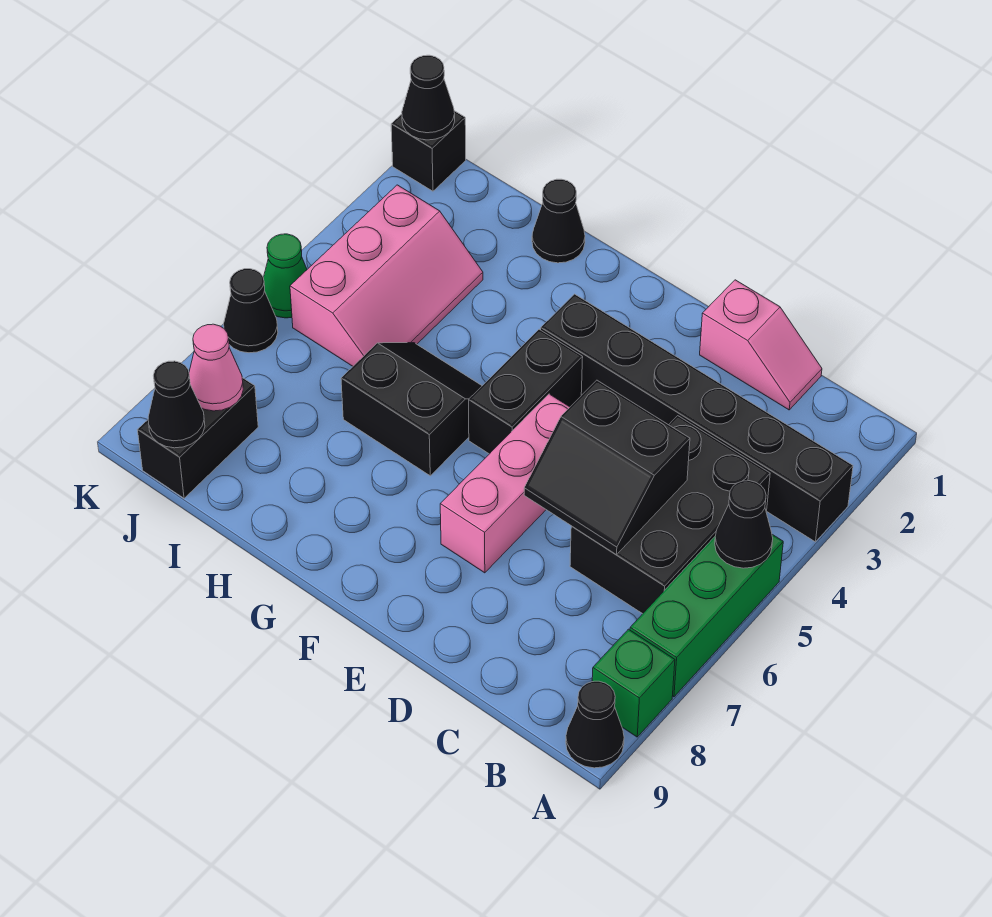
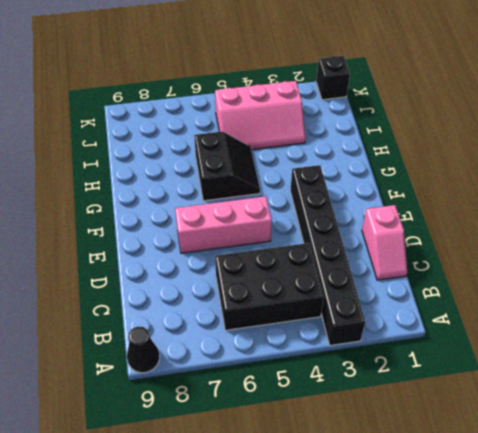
none -> green brick A5:A7 level 1
none -> green brick A8 level 1
none -> black brick F4:F5 level 1

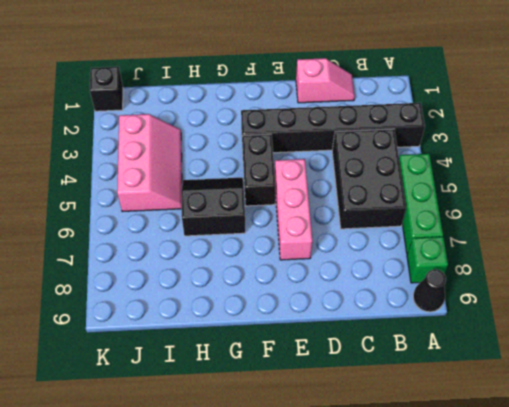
none -> black cone H1 level 1
none -> black brick J8:J9 level 1
none -> green cone K5 level 1

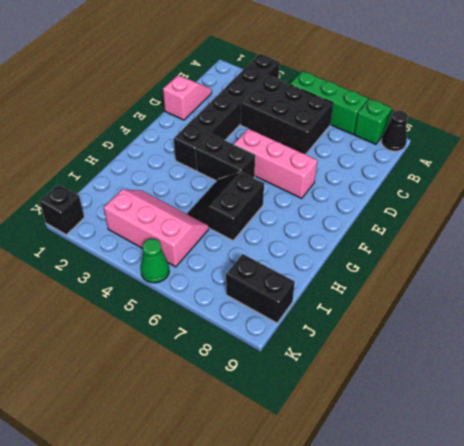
none -> black cone H1 level 1
none -> black cone K6 level 1
none -> black cone A5 level 2

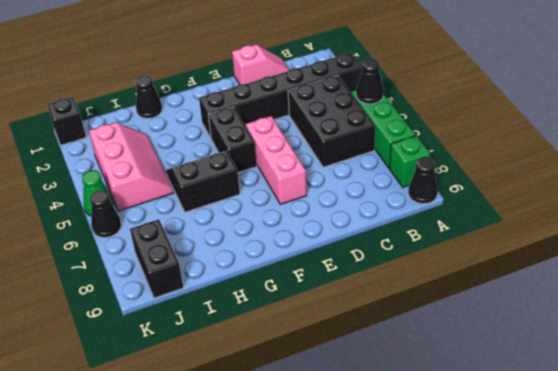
none -> black slope C5:D6 level 2 top 5
none -> pink cone J8 level 2
none -> black cone J9 level 2

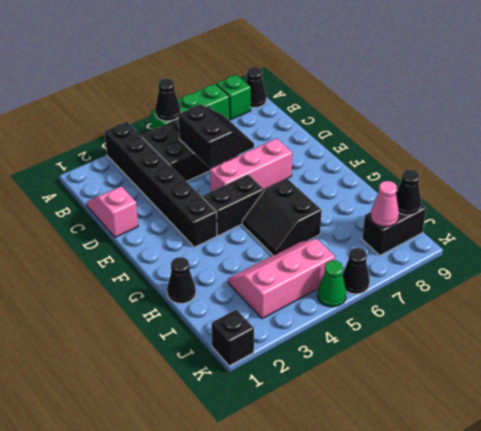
none -> black cone K1 level 2

